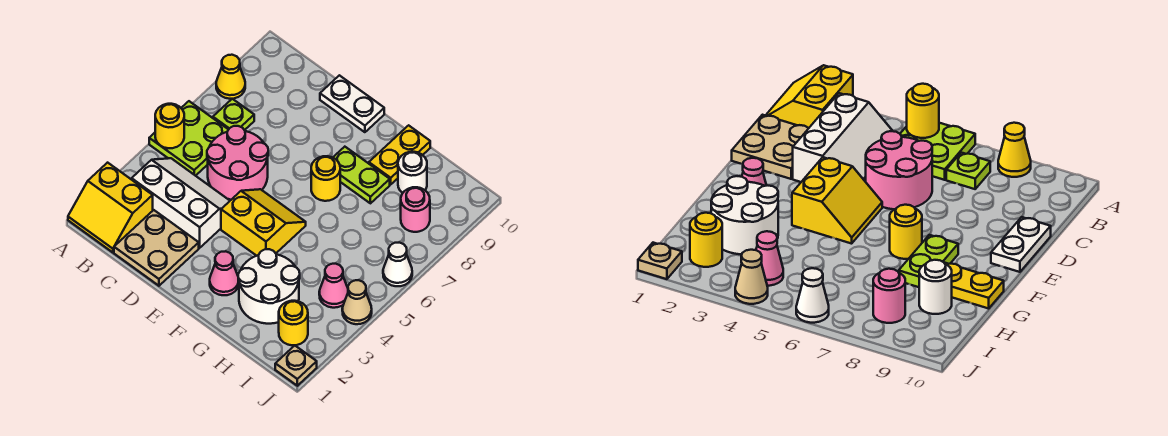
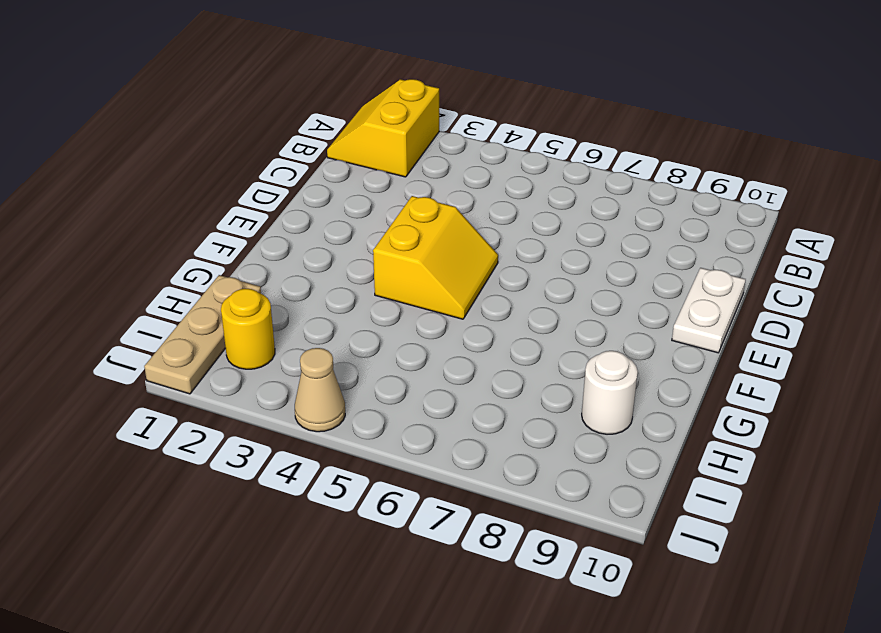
tan plate H1:J1 level 1 -> tan plate J1 level 1
none -> lime plate A5:B6 level 1
none -> yellow cone A8 level 1
none -> white slope B3:D4 level 1 top 3

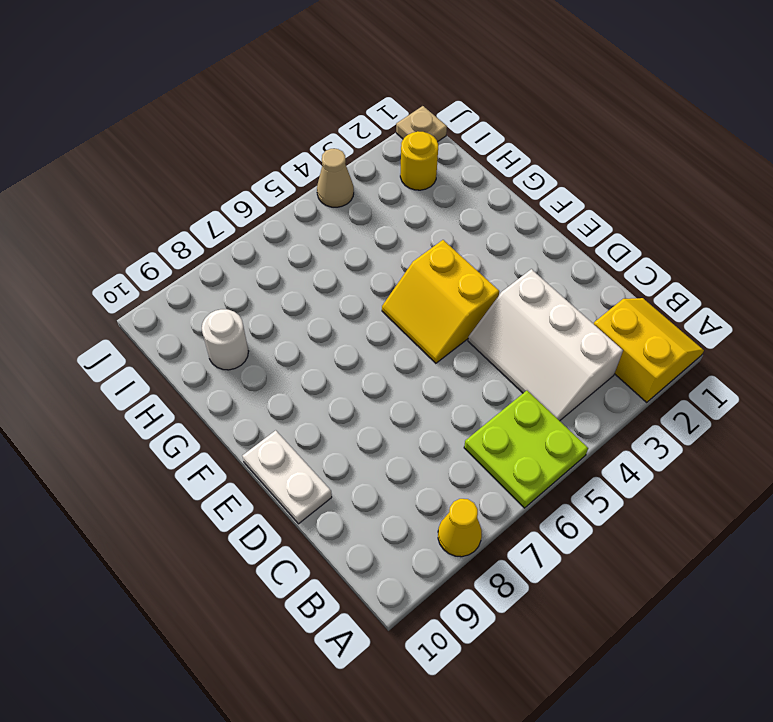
none -> lime plate B7 level 1
none -> tan plate C1:D2 level 1
none -> pink round brick C5:D6 level 1

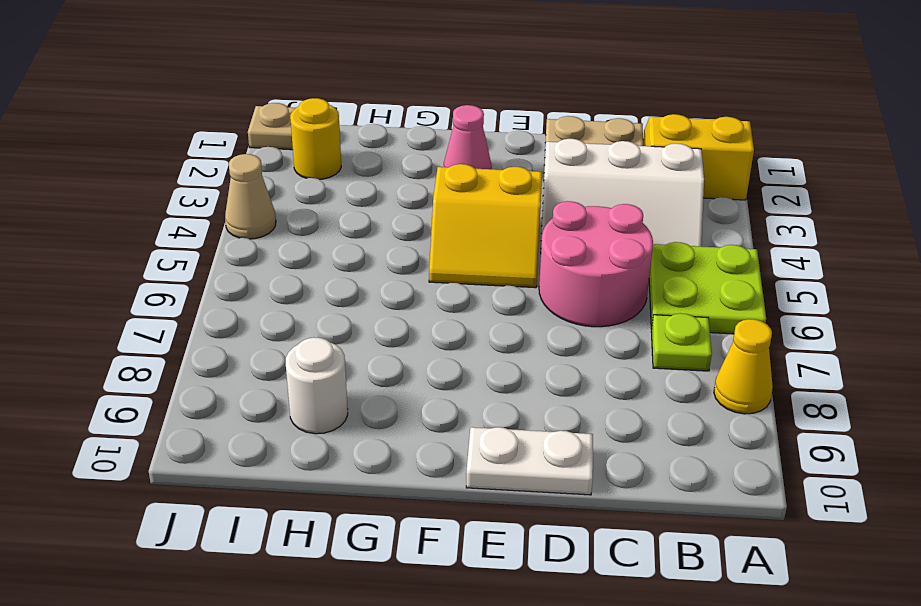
none -> yellow round brick F7 level 1
none -> lime plate F8:G8 level 1
none -> white round brick G2:H3 level 1

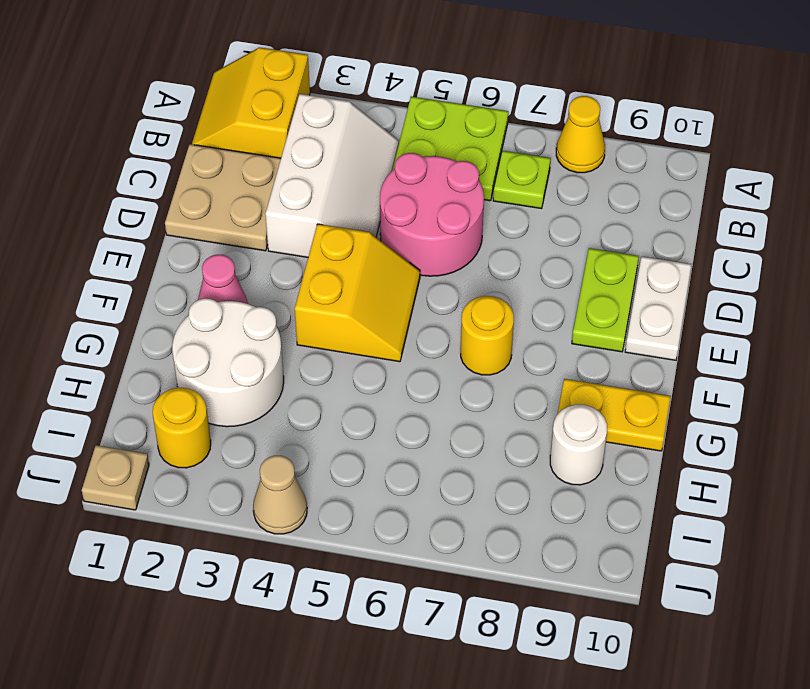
lime plate D9:E9 level 1 -> lime plate F8:G8 level 1
none -> pink cone I4 level 1
none -> pink round brick I8 level 1
none -> white cone J6 level 1

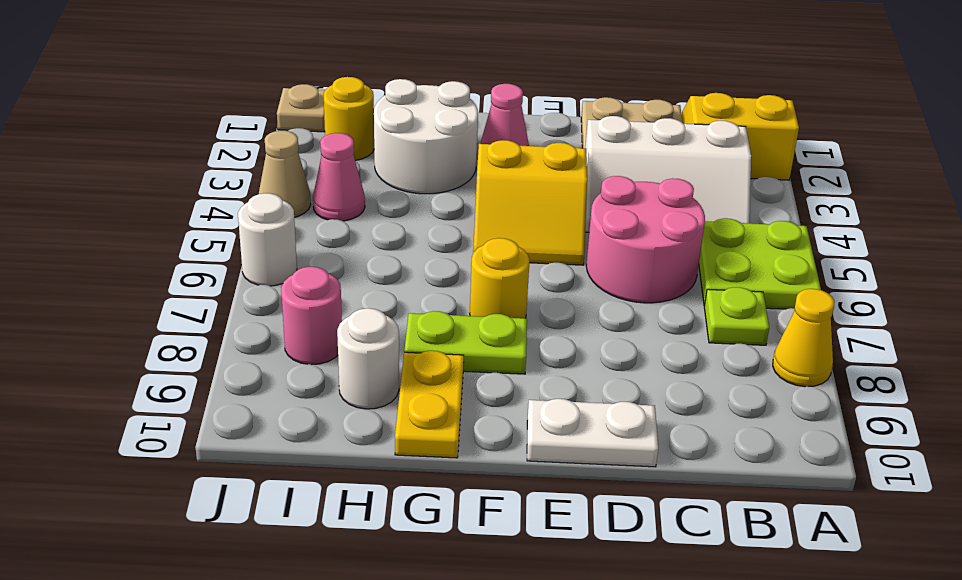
white round brick J6 level 1 -> white cone J6 level 1
none -> yellow round brick A5 level 2

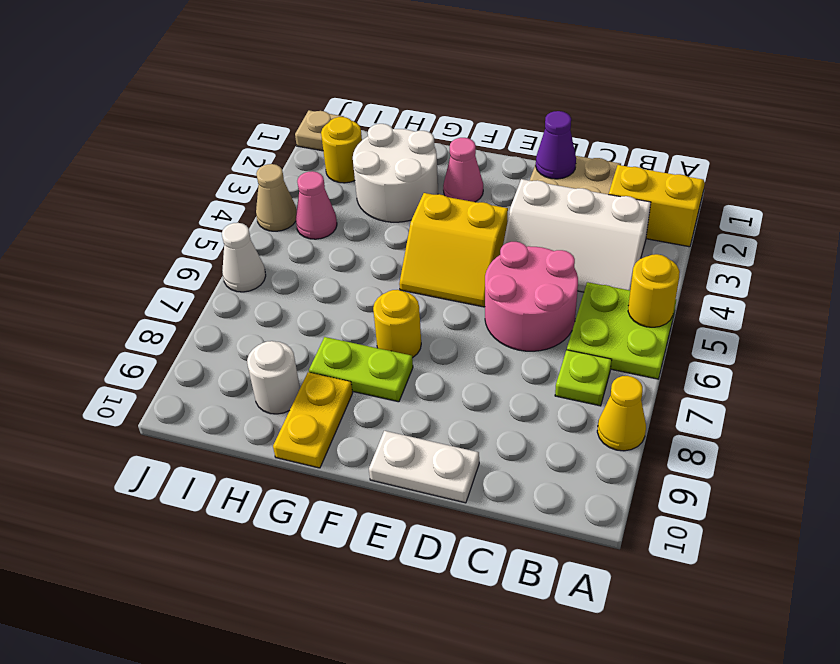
purple cone D1 level 2 -> none
none -> pink round brick I8 level 1

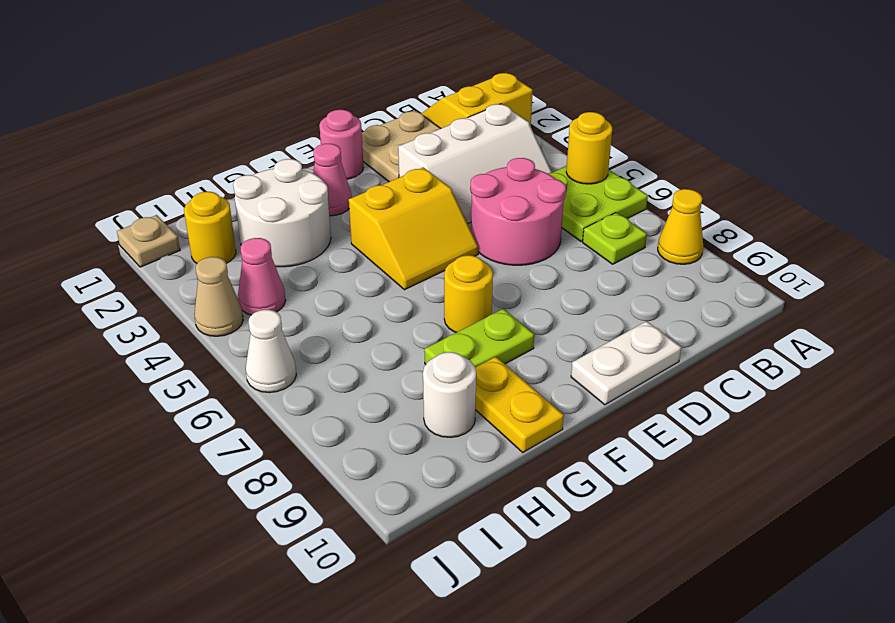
pink round brick E1 level 1 -> pink round brick I8 level 1

